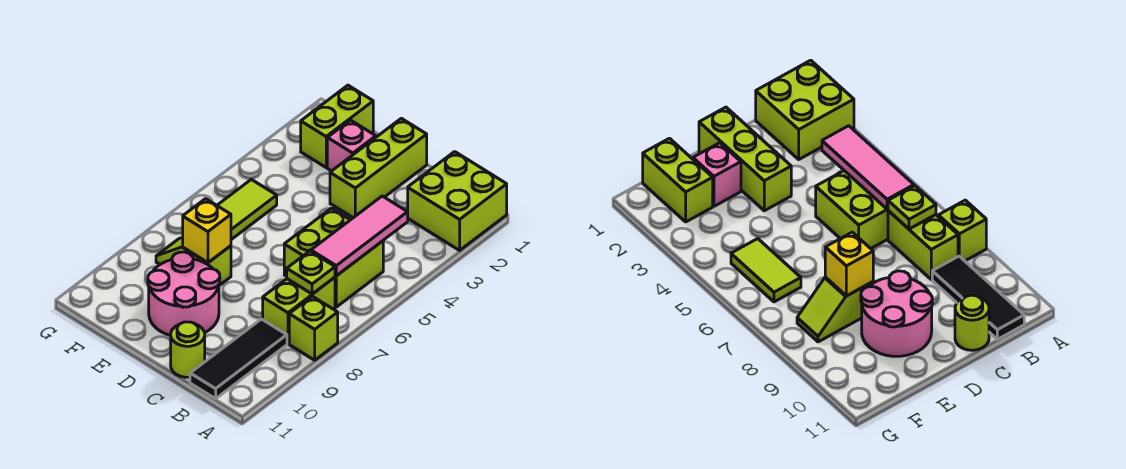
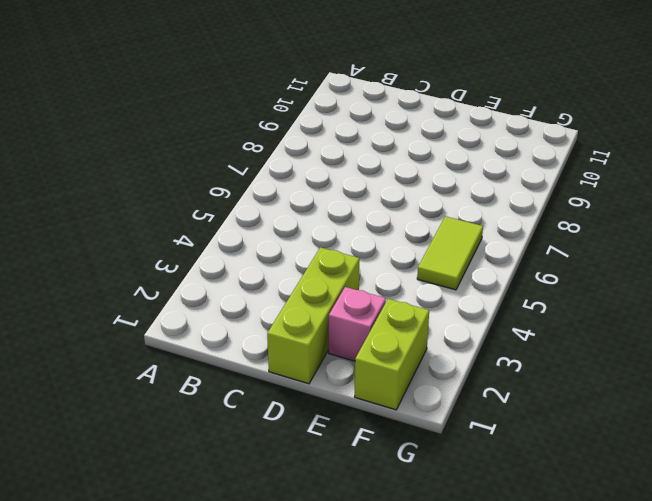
none -> lime brick A1:B2 level 1
none -> lime brick A8 level 1
none -> lime brick B5:C6 level 1

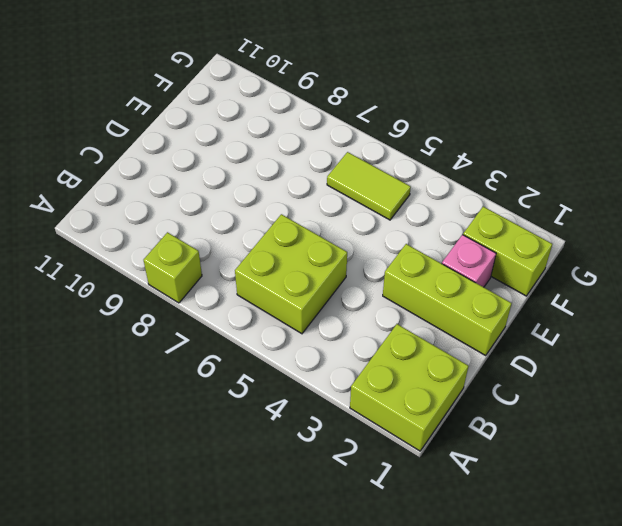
none -> lime brick B7:B8 level 1
none -> black tile B9:B11 level 1
none -> lime round brick C11 level 1

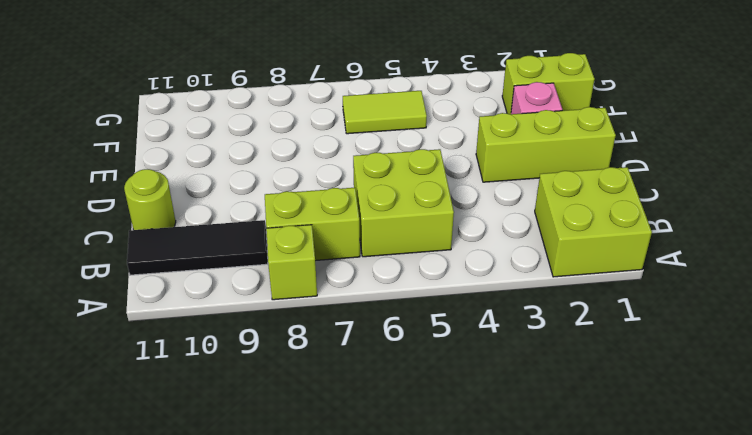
none -> pink round brick D9:E10 level 1
none -> lime slope E8:F8 level 1 top E
none -> pink tile B4:B6 level 2

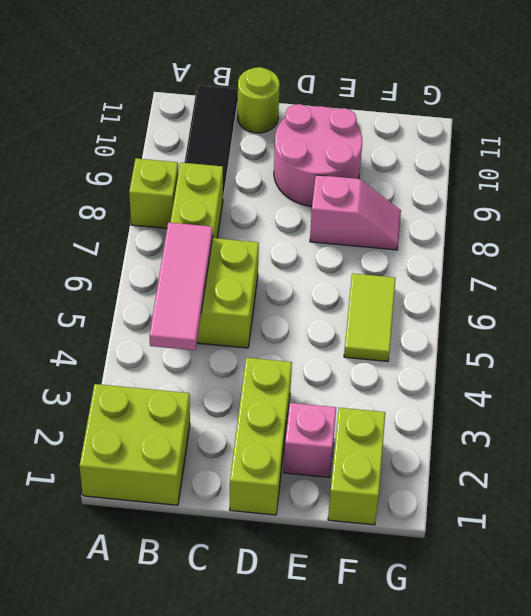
pink slope E8:F8 level 1 top E -> lime slope E8:F8 level 1 top E
none -> lime plate B7 level 2
none -> yellow brick E8 level 2

